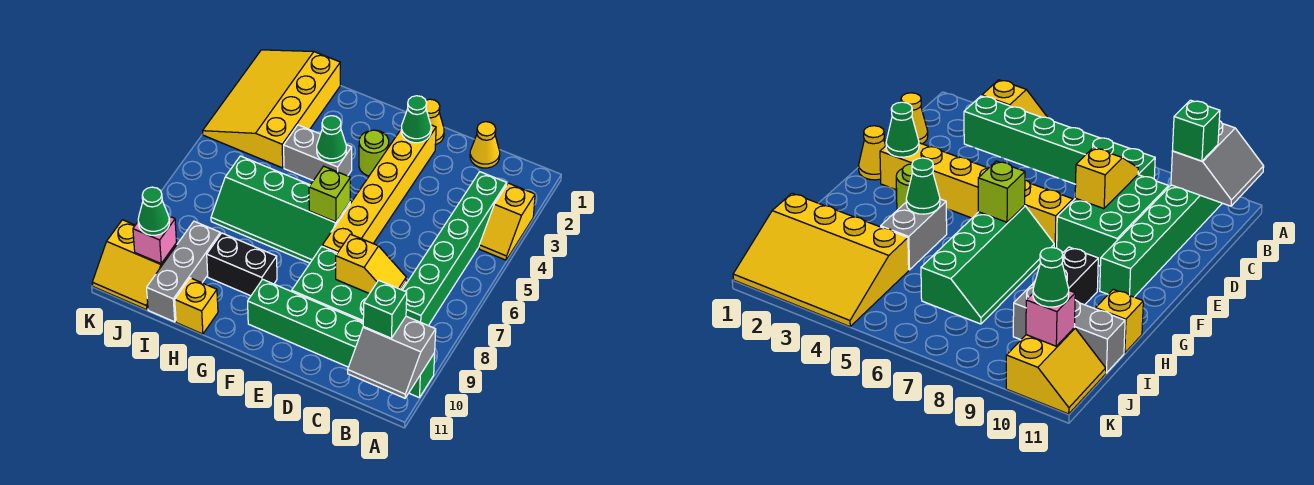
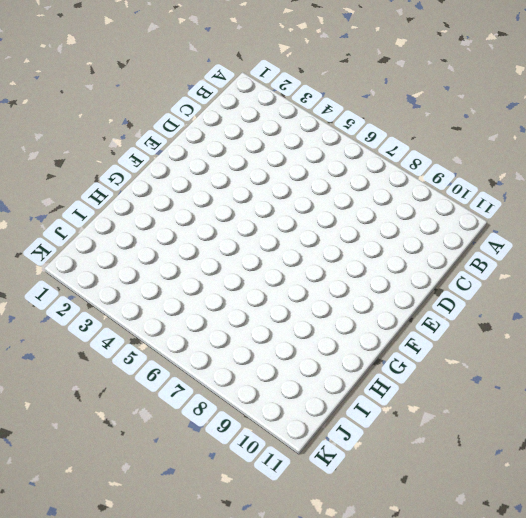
none -> yellow slope A3:A4 level 1 top 3
none -> green brick A10:F10 level 1
none -> green brick B3:B8 level 1

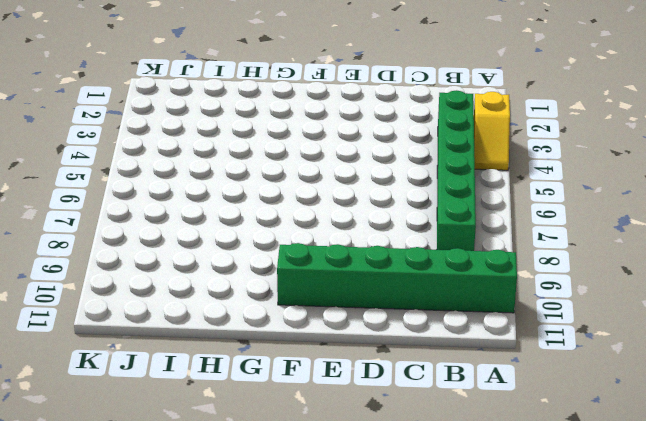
none -> yellow cone C1 level 1
none -> green brick C8:E9 level 1
none -> yellow cone E1 level 1

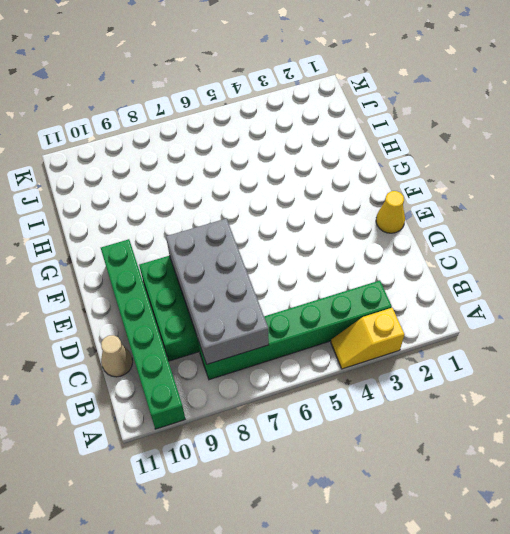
grey brick B7:E8 level 2 -> yellow slope C8:D8 level 2 top D
tan cone C11 level 1 -> none
none -> yellow cone C1 level 1
none -> yellow brick E2:E7 level 1
none -> lime round brick F3 level 1

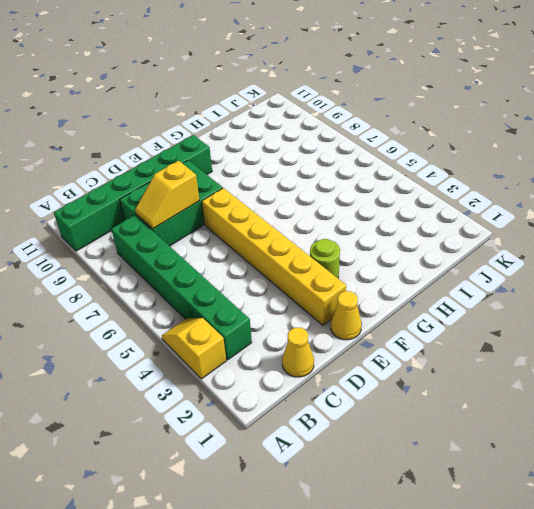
none -> green slope F6:I7 level 1 top 6
none -> grey brick G4:H4 level 1
none -> black brick G9:H9 level 1

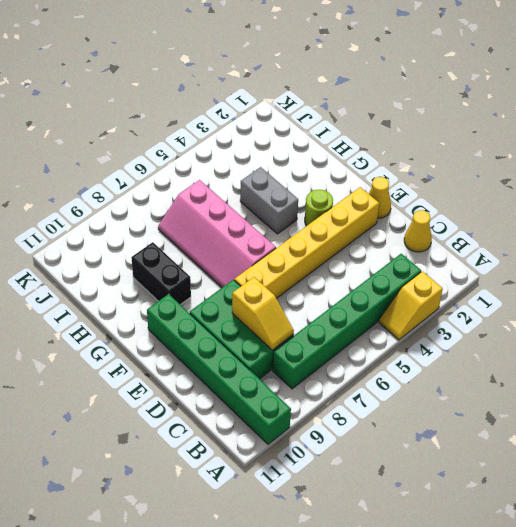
pink slope F6:I7 level 1 top 6 -> green slope F6:I7 level 1 top 6
none -> yellow brick H11 level 1
none -> yellow slope I1:K4 level 1 top I
none -> grey brick I9:I11 level 1

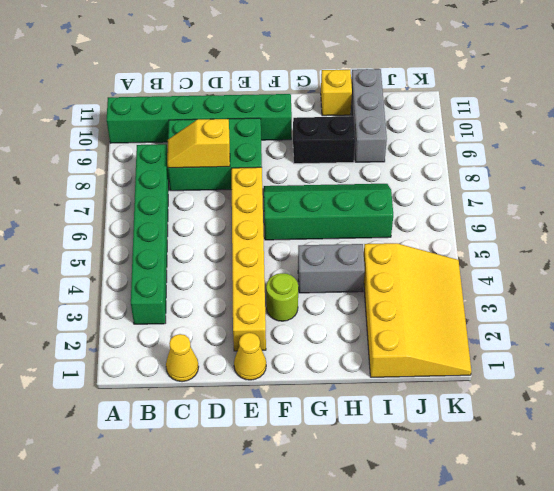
none -> yellow slope A3:A4 level 1 top 3
none -> yellow slope J10:K11 level 1 top 10
none -> grey slope A10:B11 level 2 top 10

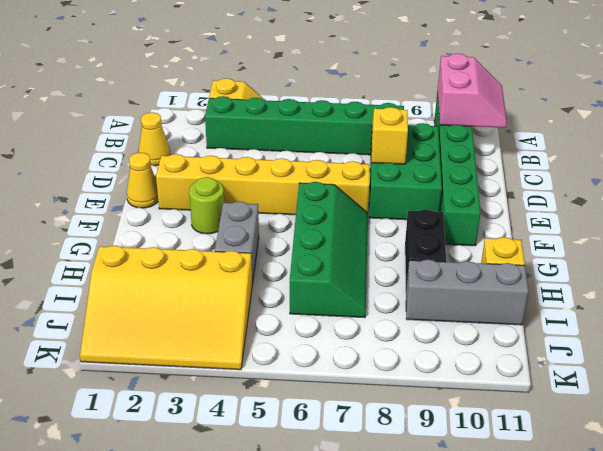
pink slope A10:B11 level 2 top 10 -> grey slope A10:B11 level 2 top 10
none -> yellow slope J10:K11 level 1 top 10
none -> green cone E2 level 2
none -> lime brick F6 level 2

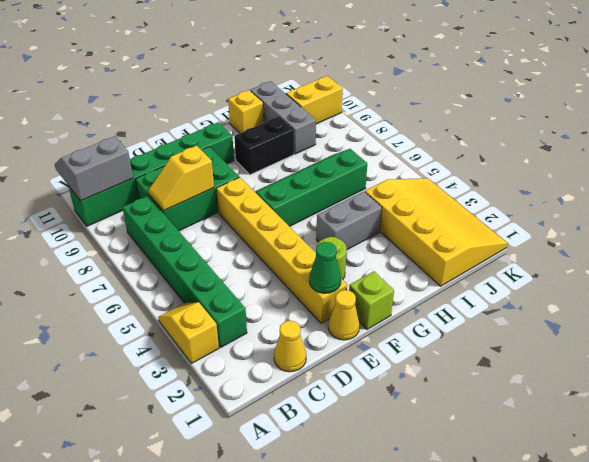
lime brick F1 level 1 -> lime brick F6 level 2
none -> green cone G4 level 2
none -> pink brick J10 level 2
none -> green brick B10 level 3

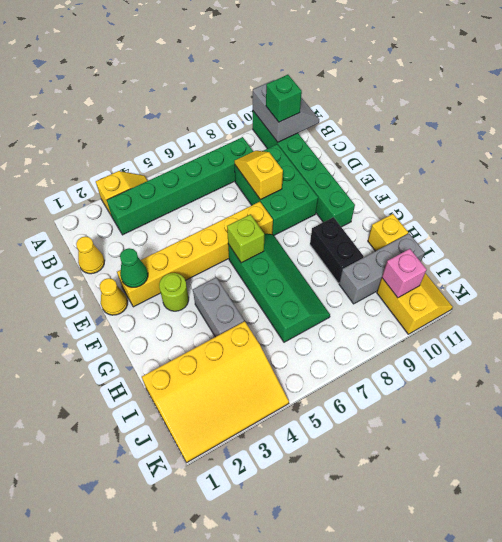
none -> green cone G4 level 2
none -> green cone J10 level 3

